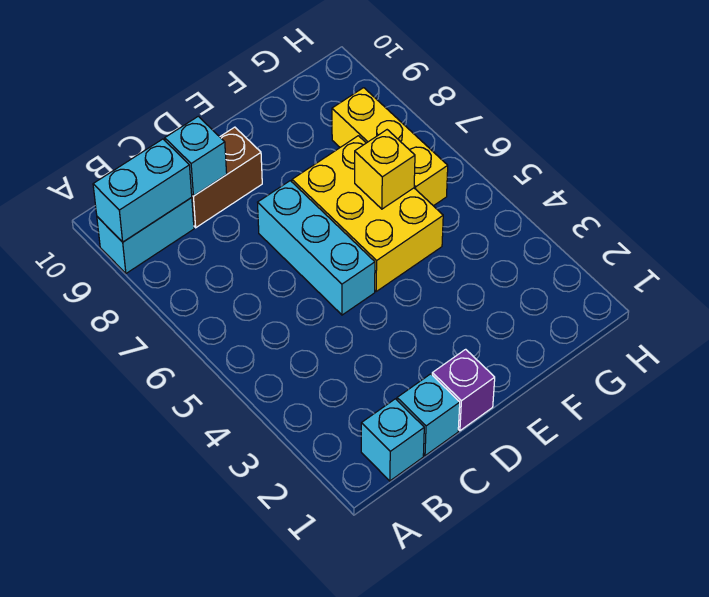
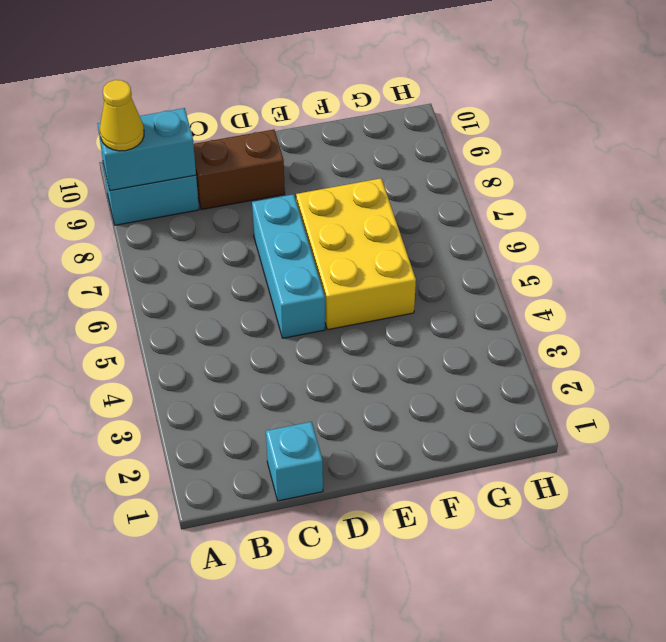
yellow cone A9 level 3 -> none
none -> cyan brick B1 level 1
none -> purple brick D1 level 1

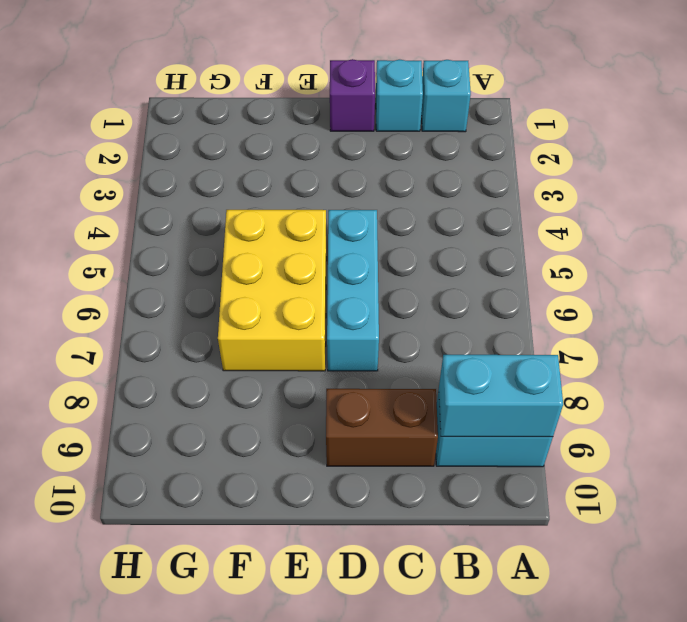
none -> yellow brick G6:G8 level 1
none -> cyan brick C9 level 2

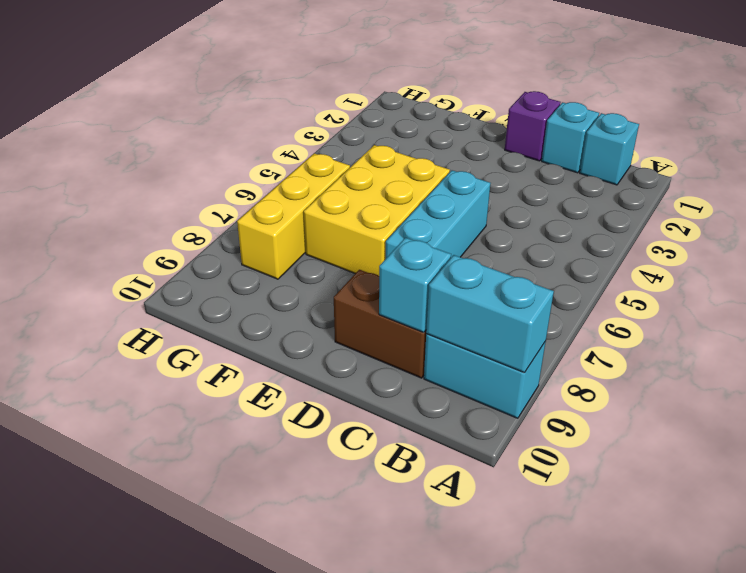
none -> yellow brick F6 level 2

